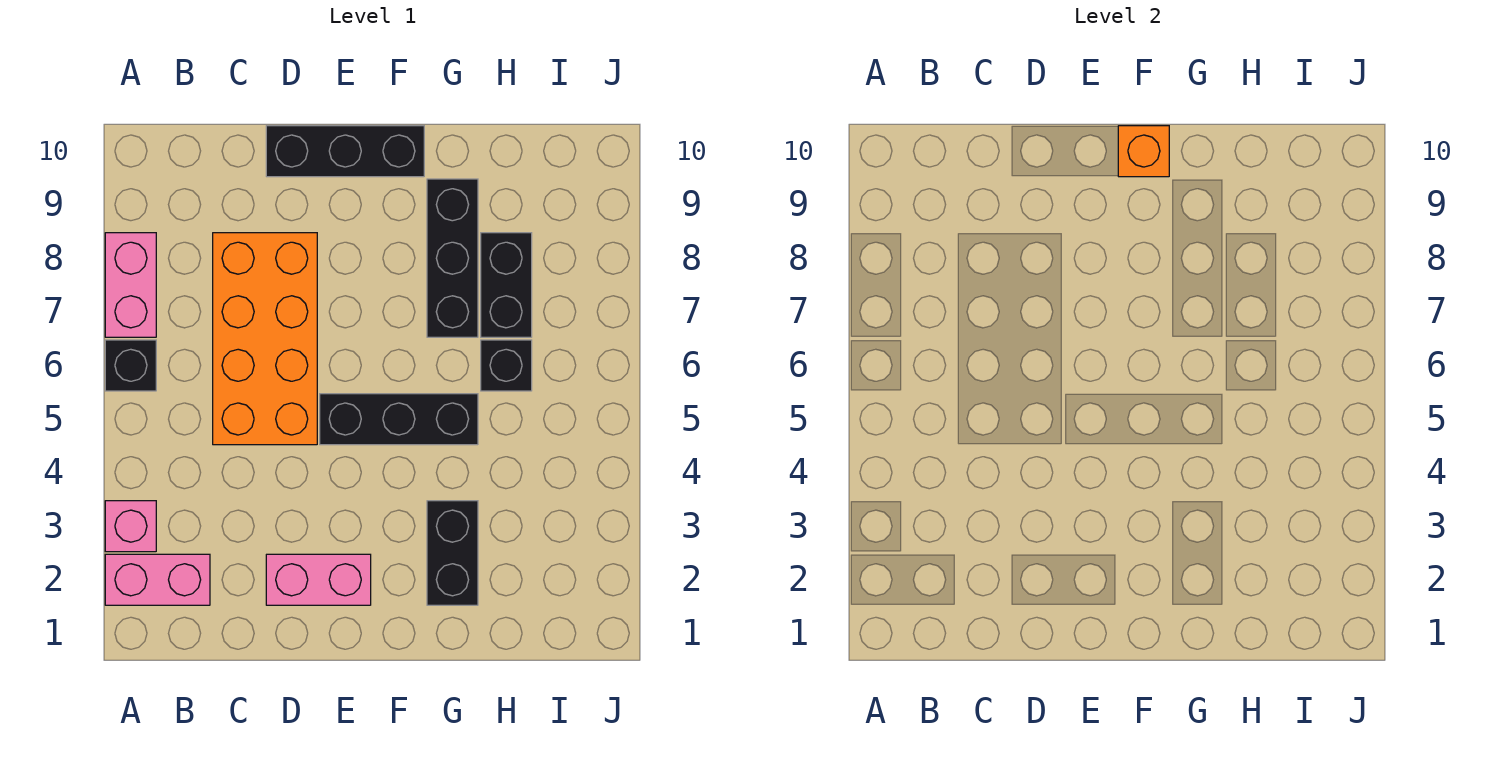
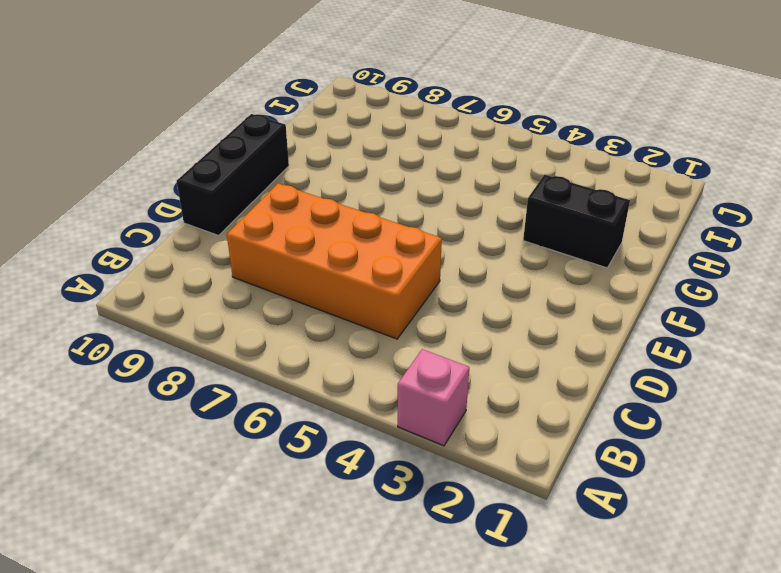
none -> pink brick A2:B2 level 1
none -> black brick A6 level 1
none -> pink brick A7:A8 level 1

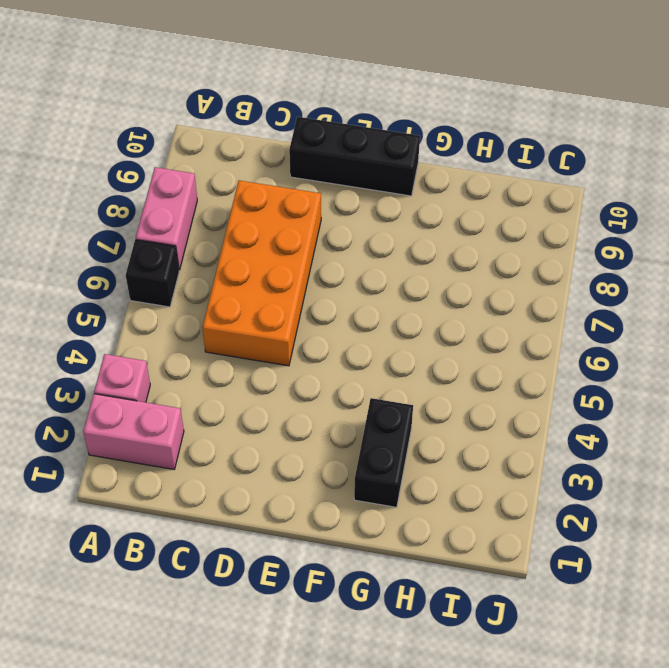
none -> pink brick D2:E2 level 1
none -> black brick E5:G5 level 1
none -> black brick G7:G9 level 1

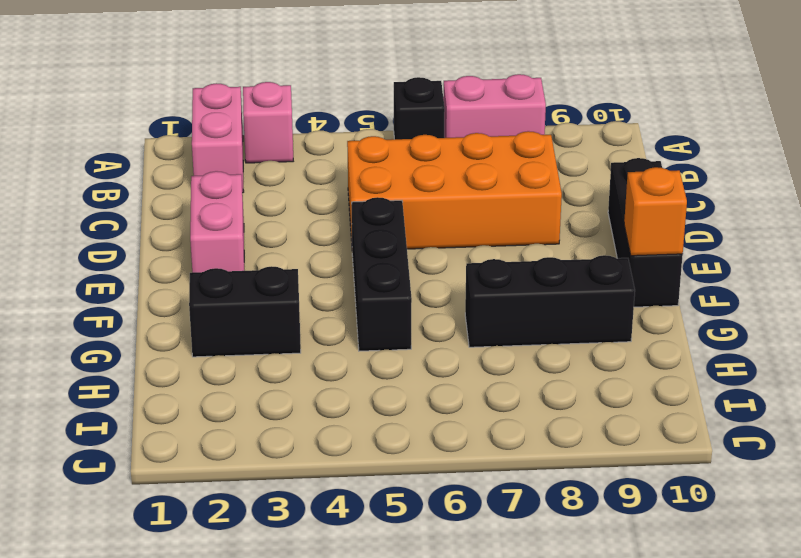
none -> black brick H6 level 1
none -> black brick H7:H8 level 1

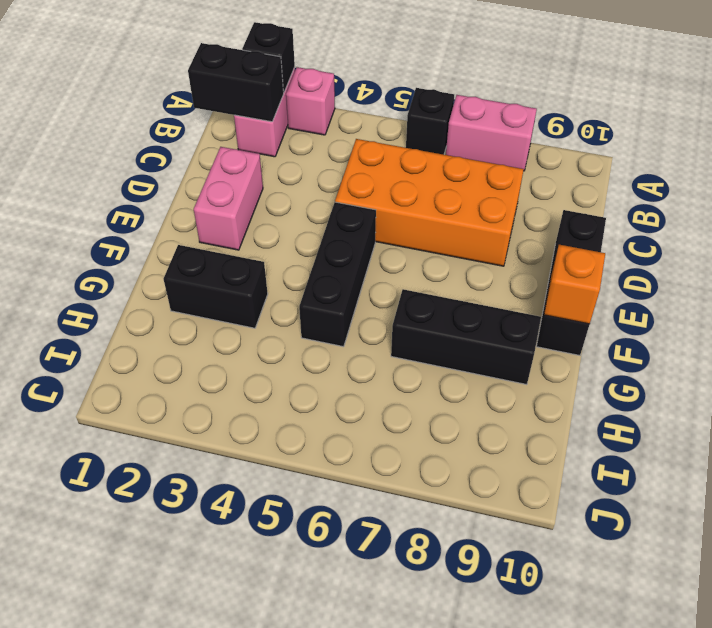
black brick A2 level 2 -> black brick H6 level 1
black brick B1:B2 level 2 -> black brick H7:H8 level 1

